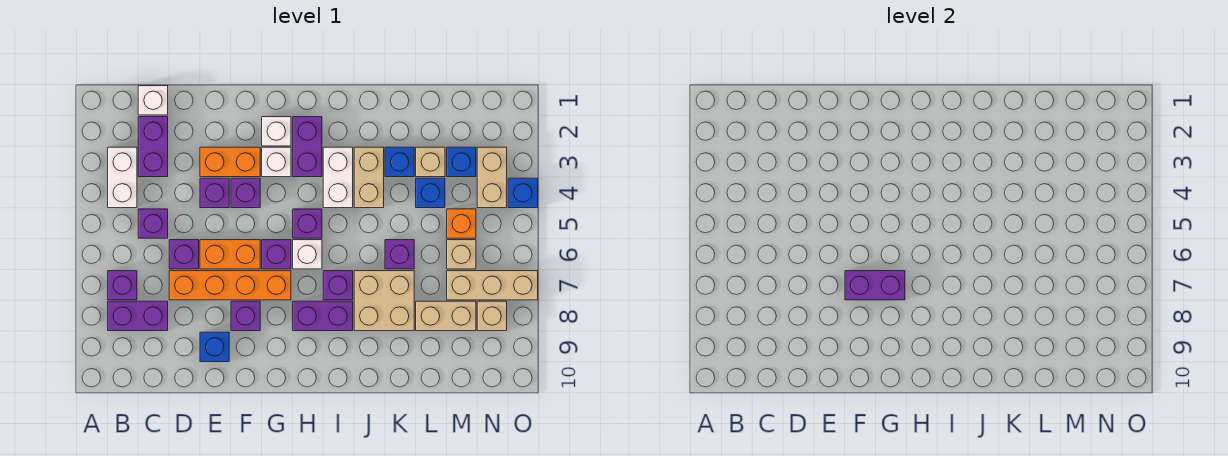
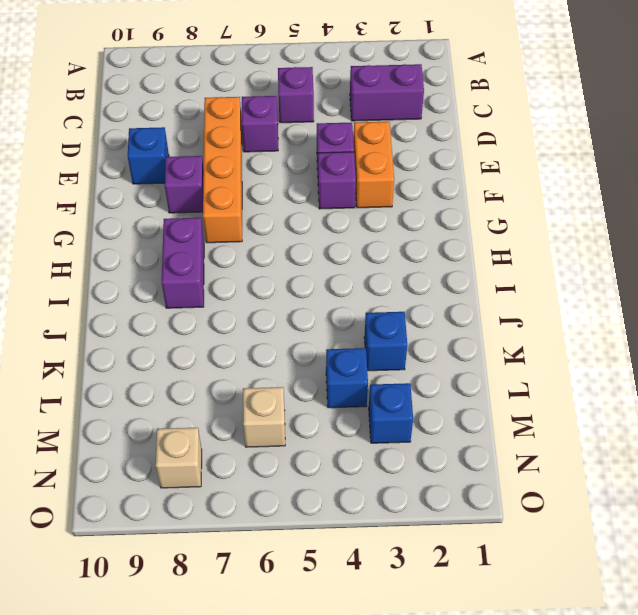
none -> white brick B3:B4 level 1
none -> purple brick B7 level 1
none -> purple brick B8:C8 level 1
none -> white brick C1 level 1

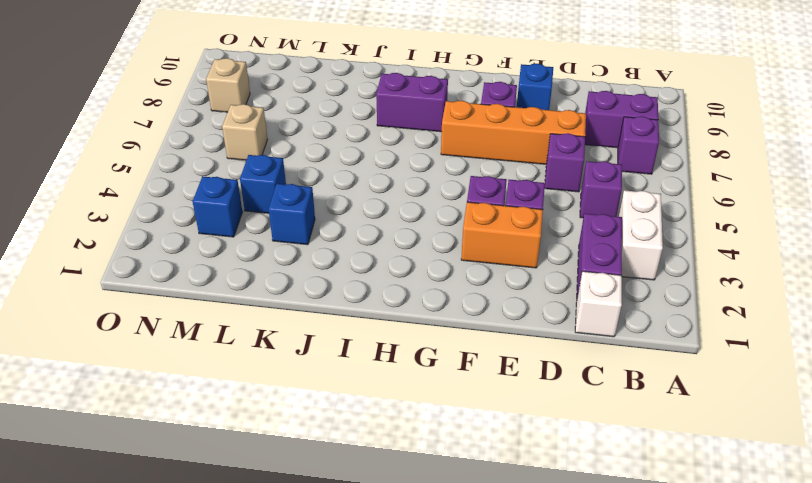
none -> orange brick E6:F6 level 1
none -> white brick G2 level 1
none -> white brick G3 level 1
none -> purple brick G6 level 1

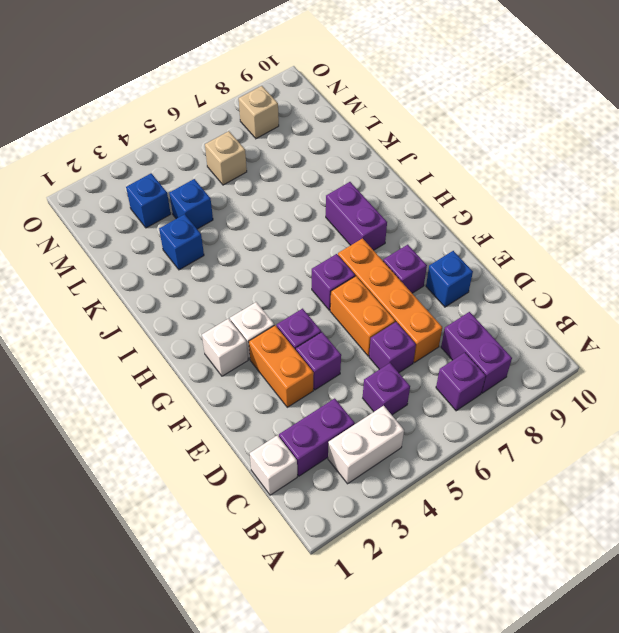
none -> purple brick H2:H3 level 1
none -> purple brick H5 level 1
none -> white brick H6 level 1
none -> white brick I3:I4 level 1

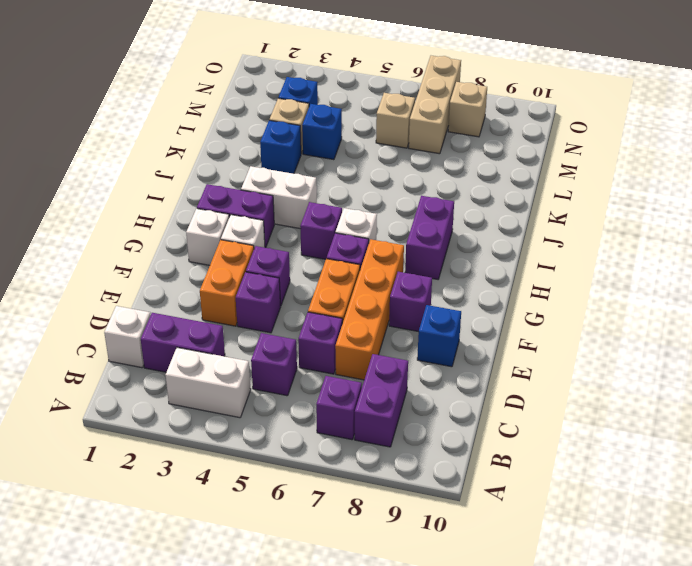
none -> purple brick I7 level 1
none -> tan brick J3:J4 level 1
none -> tan brick J7:K8 level 1
none -> purple brick K6 level 1

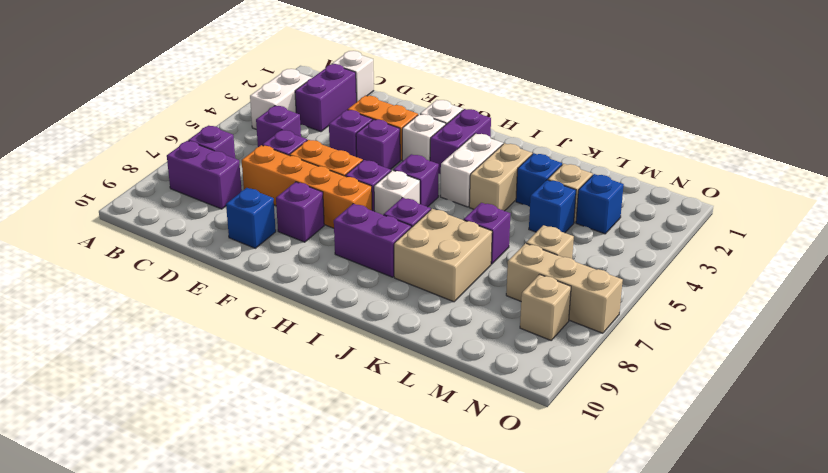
none -> tan brick L8:M8 level 1
none -> orange brick M5 level 1
none -> tan brick N3:N4 level 1
none -> blue brick O4 level 1

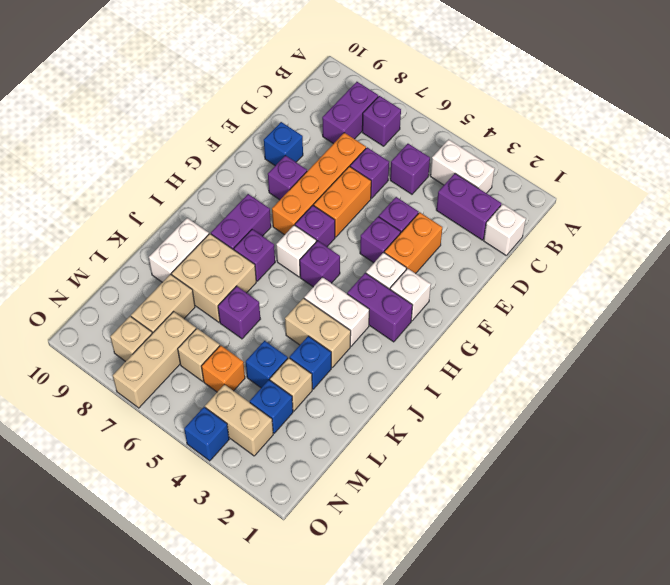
white brick J9:K9 level 1 -> none
none -> purple brick F7:G7 level 2

